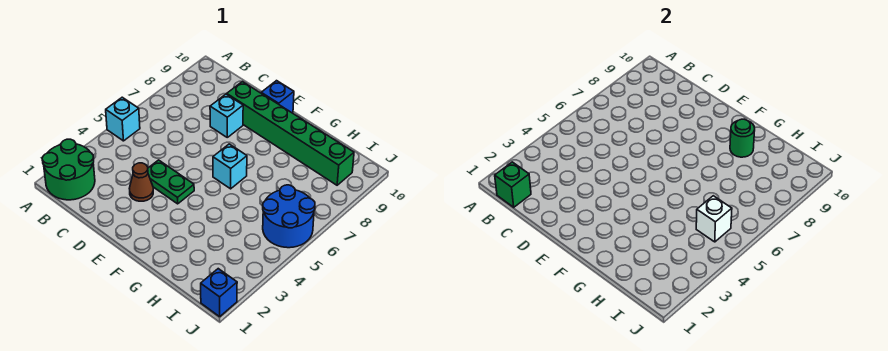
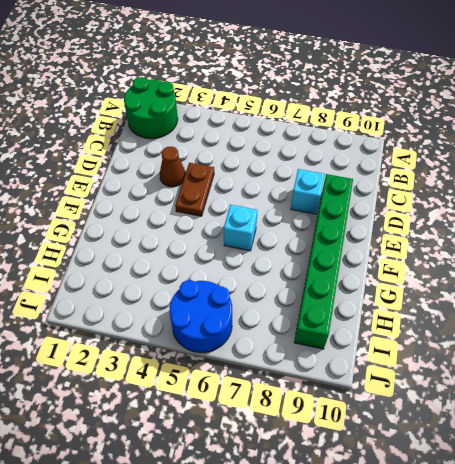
brown plate D4:E4 level 1 -> green plate D4:E4 level 1
none -> cyan brick A5 level 1
none -> blue brick E10 level 1
none -> blue brick J1 level 1

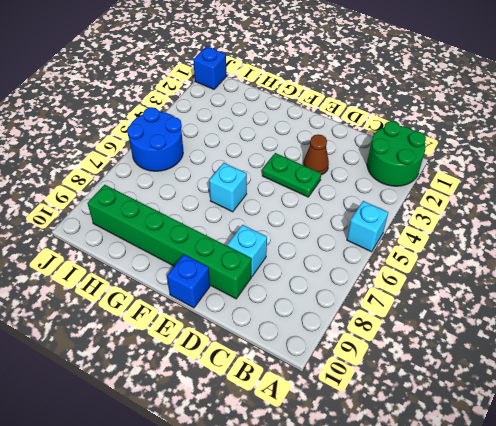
none -> green brick B1 level 2
none -> green round brick G9 level 2
none -> white brick I5 level 2

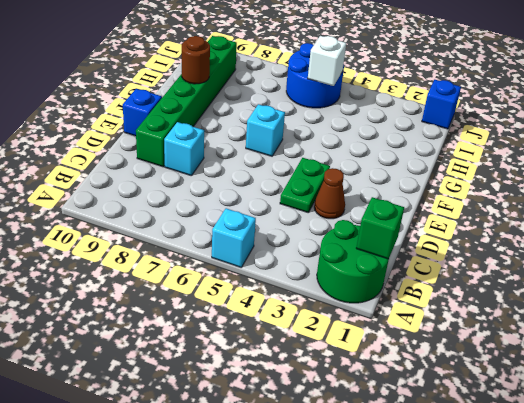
brown round brick G9 level 2 -> green round brick G9 level 2

